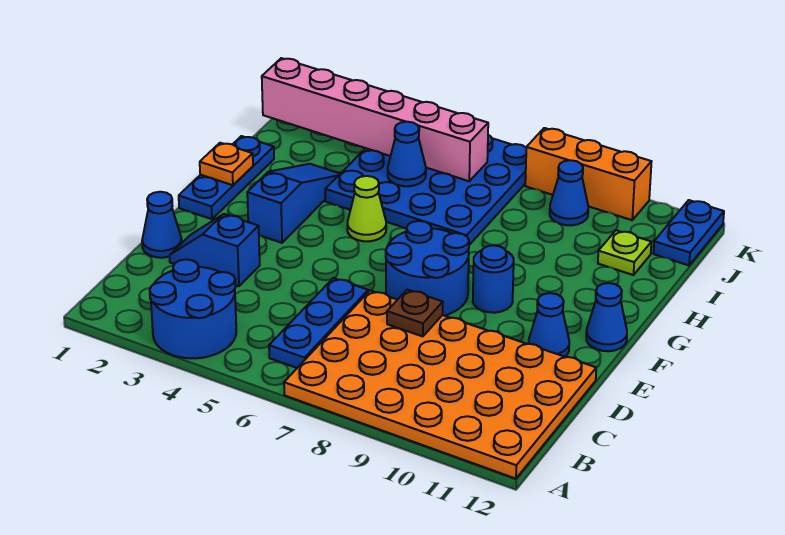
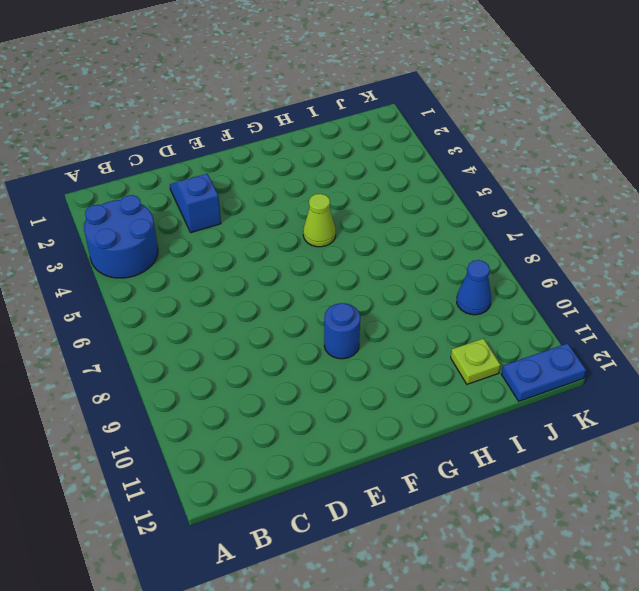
none -> orange plate A7:D12 level 1
none -> blue plate B6:D6 level 1
none -> blue cone D1 level 1

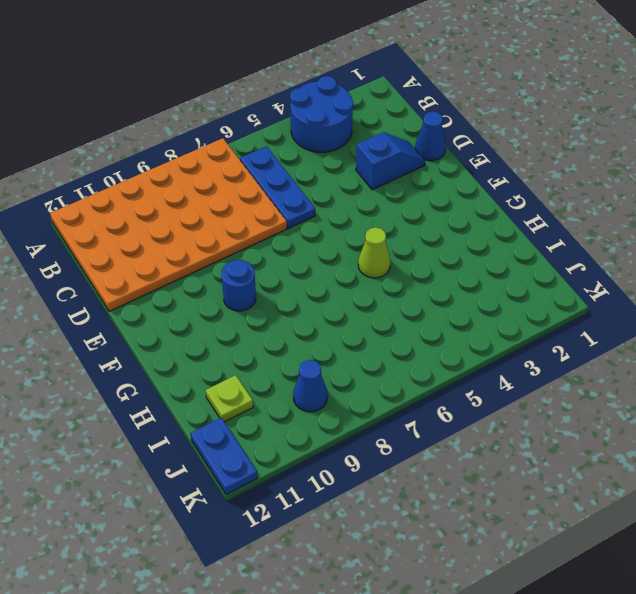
none -> blue round brick E7:F8 level 1
none -> blue cone E11 level 1
none -> blue plate F1:H1 level 1

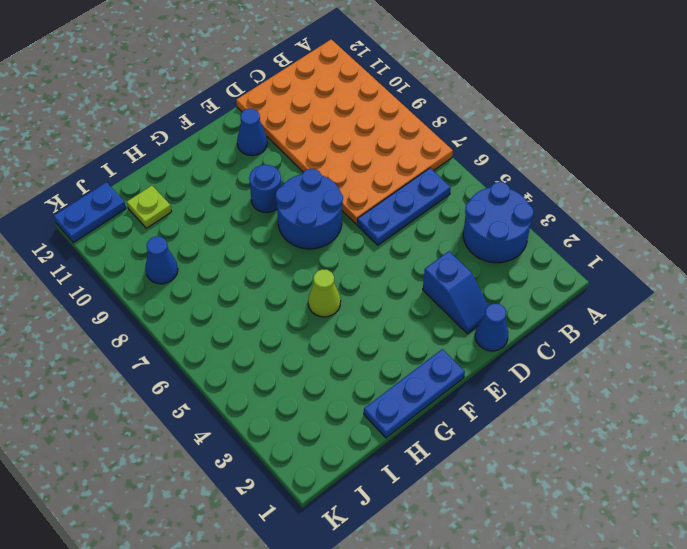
none -> blue slope F3:H3 level 1 top F
none -> blue cone F12 level 1
none -> blue plate H4:K7 level 1

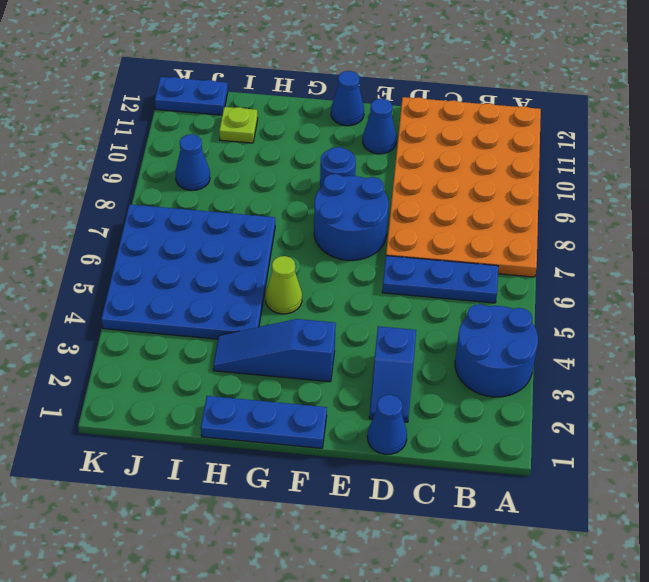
none -> orange brick K8:K10 level 1
none -> brown plate D8 level 2
none -> orange plate G1 level 2

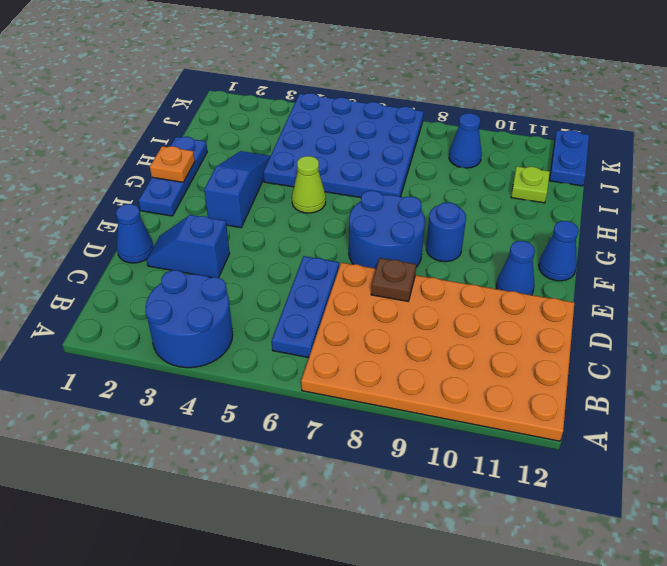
none -> orange brick K8:K10 level 1
none -> blue cone I5 level 2
none -> pink brick J1:J6 level 2

